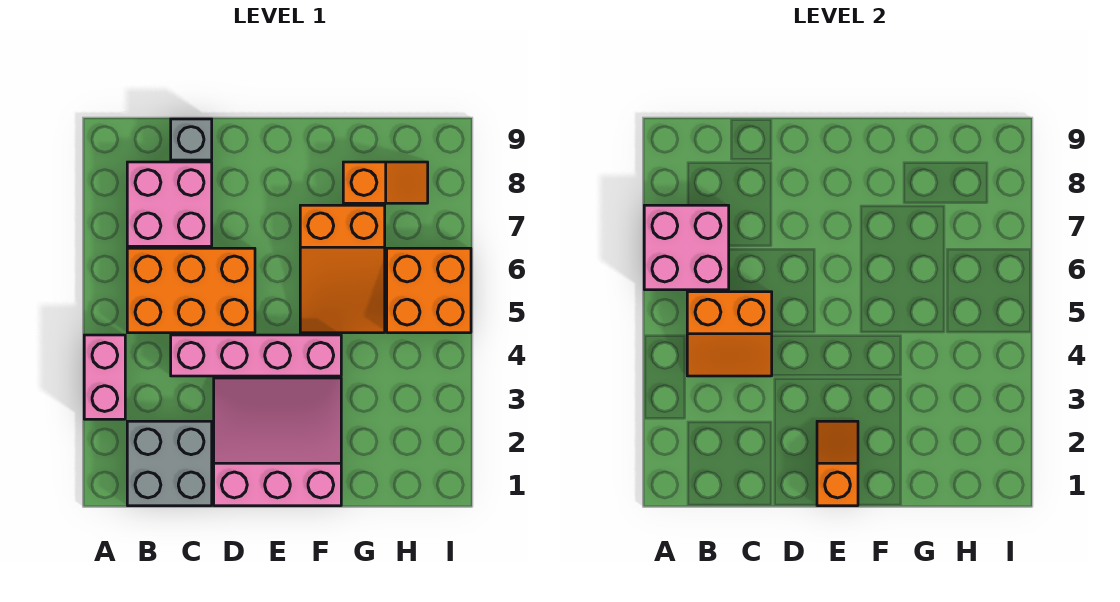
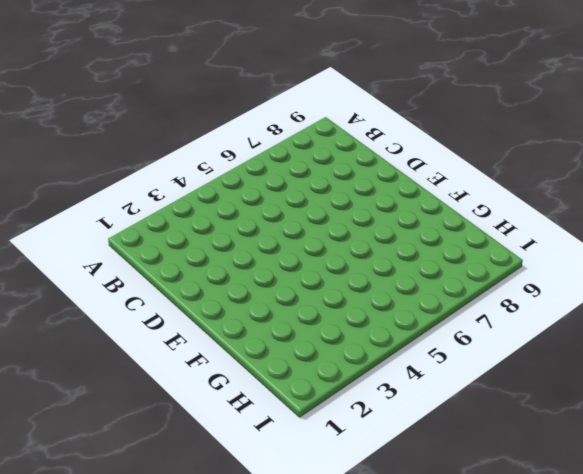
none -> pink brick A3:A4 level 1
none -> grey brick B1:C2 level 1
none -> orange brick B5:D6 level 1

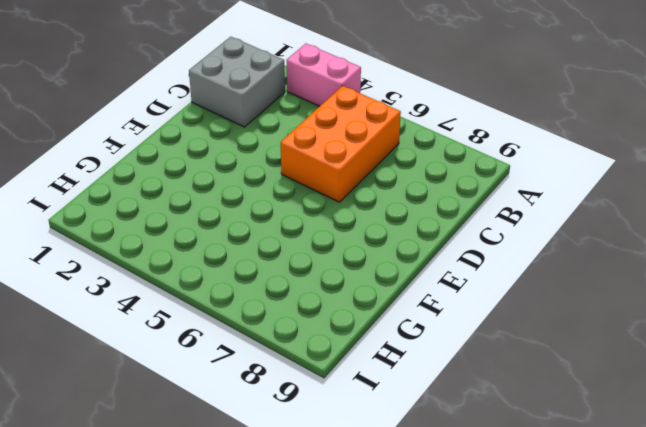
none -> pink brick B7:C8 level 1
none -> pink brick C4:F4 level 1
none -> grey brick C9 level 1

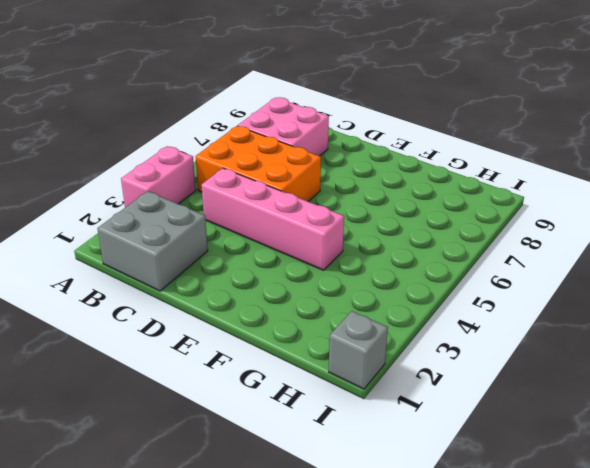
grey brick I1 level 1 -> grey brick C9 level 1
none -> pink slope D1:F3 level 1 top 1
none -> orange slope F5:G7 level 1 top 7
none -> orange slope G8:H8 level 1 top G

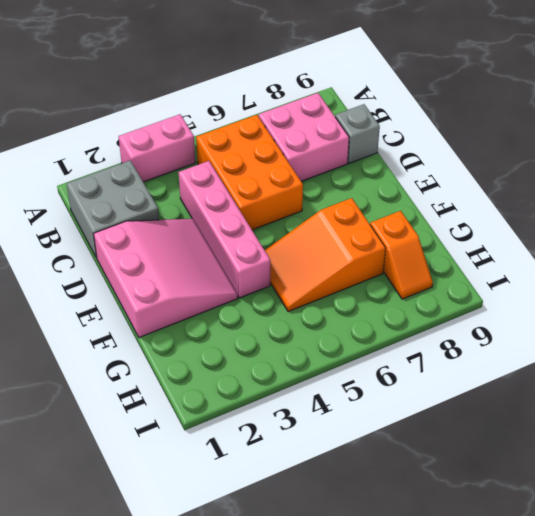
none -> orange brick H5:I6 level 1
none -> pink brick A6:B7 level 2
none -> orange slope B4:C5 level 2 top 5

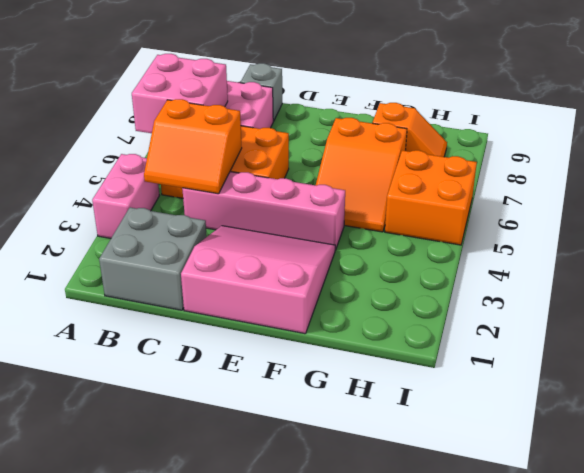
none -> orange slope E1:E2 level 2 top 1

